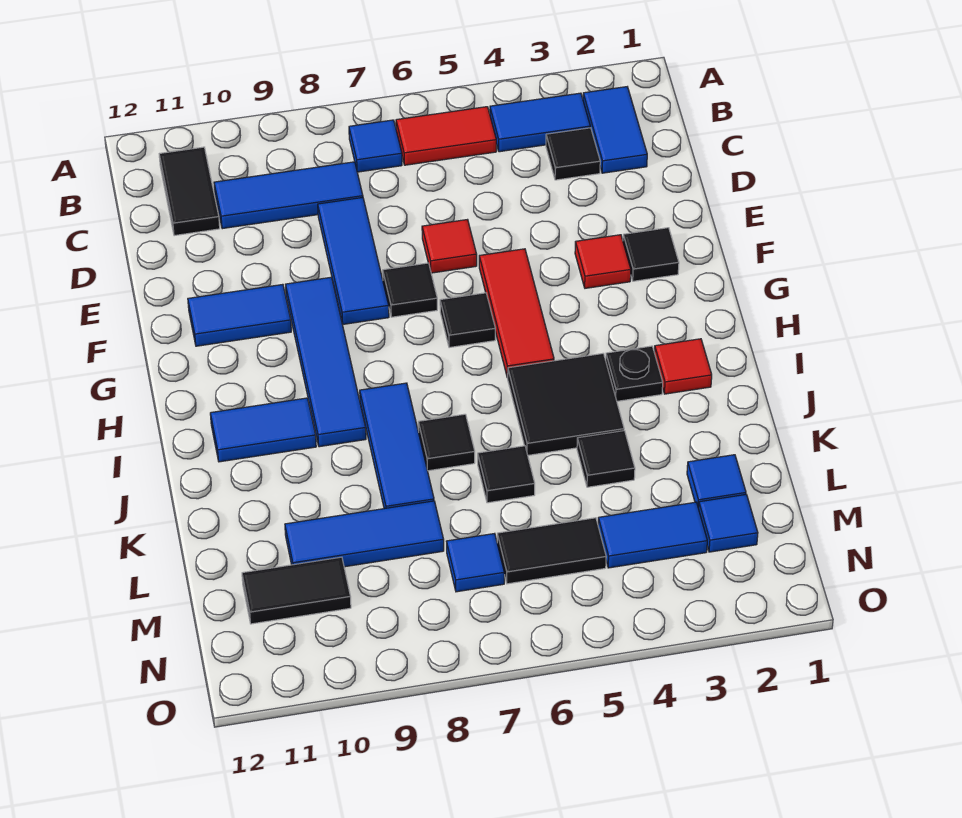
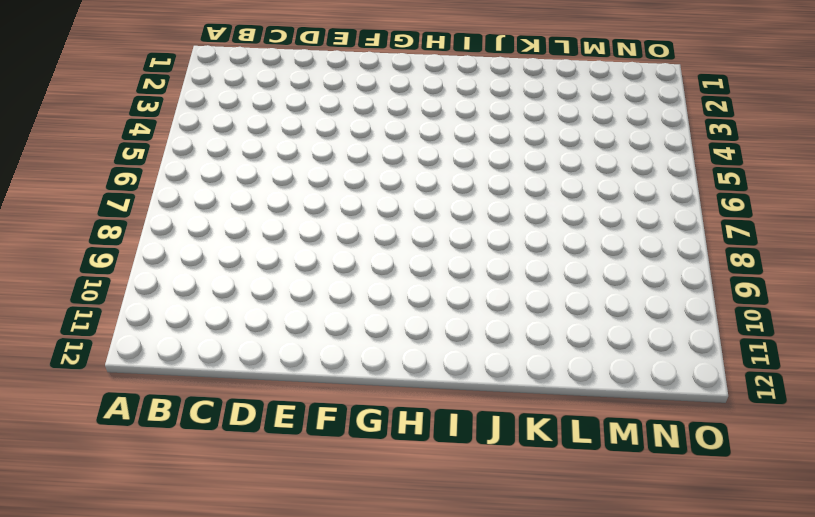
none -> blue tile B2:C2 level 1
none -> blue tile B3:B4 level 1
none -> red tile B5:B6 level 1
none -> blue tile B7 level 1

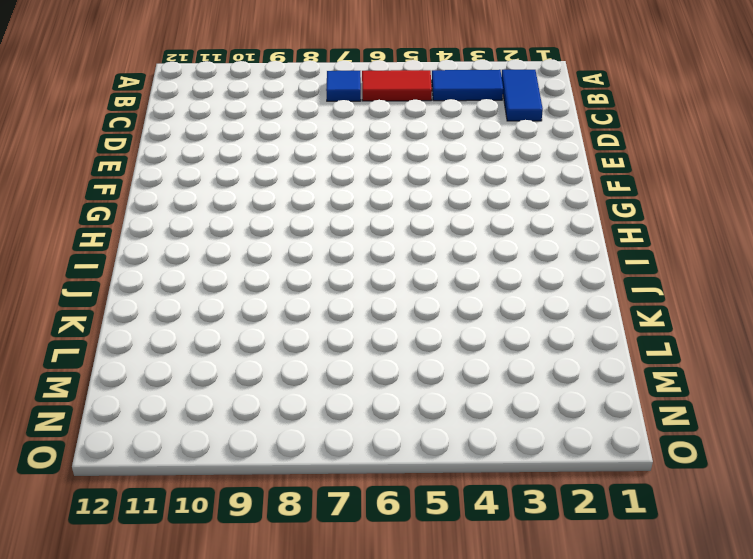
none -> black tile B11:C11 level 1
none -> black tile C3 level 1
none -> blue tile C8:C10 level 1
none -> blue tile D8:F8 level 1

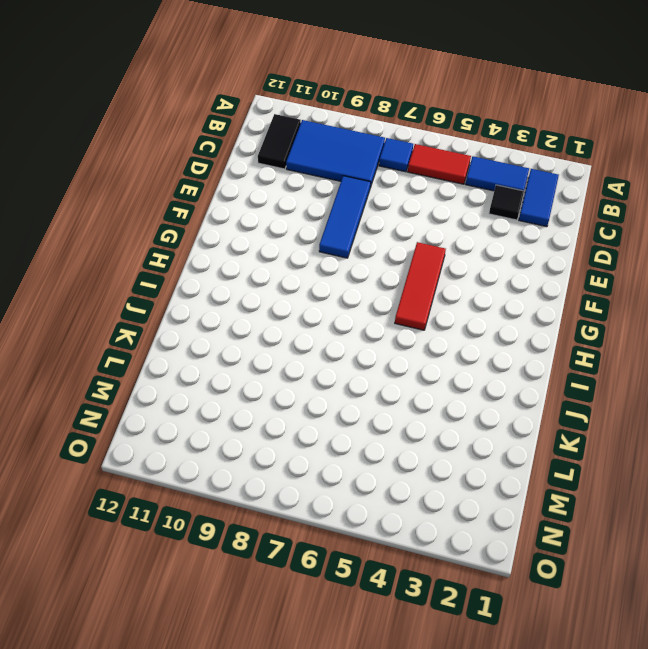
blue tile B8:C10 level 1 -> blue tile C8:C10 level 1
none -> red tile E6 level 1
none -> black tile F2 level 1
none -> red tile F3 level 1
none -> black tile F7 level 1

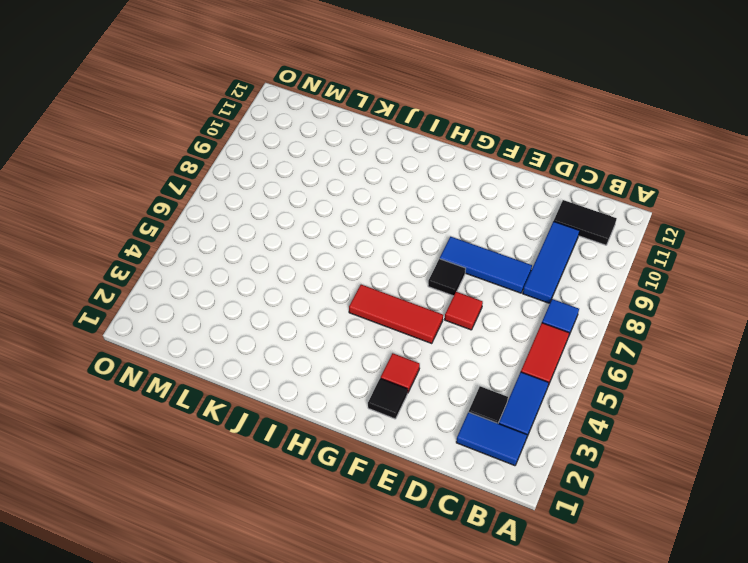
none -> blue tile F9:I9 level 1
none -> blue tile F10:F11 level 1
none -> black tile G6 level 1
none -> red tile I2 level 1

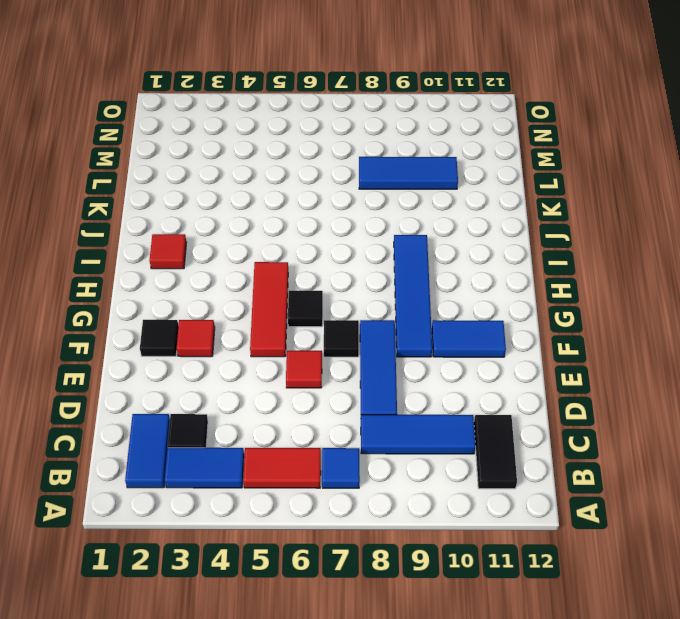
none -> black plate I3 level 1
none -> black tile I4:J5 level 1
none -> blue tile I8:K8 level 1
none -> blue tile I10:I11 level 1

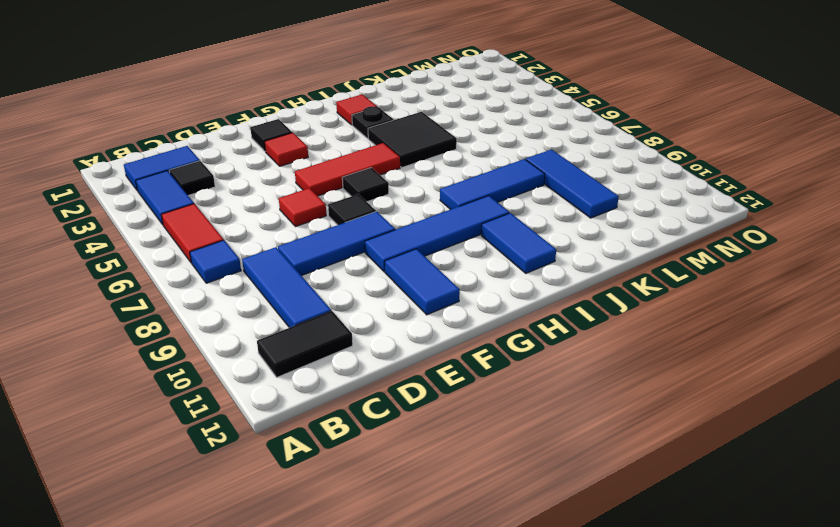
none -> black tile J7 level 1
none -> black tile K4 level 1
none -> black tile K6 level 1
none -> blue tile L2 level 1

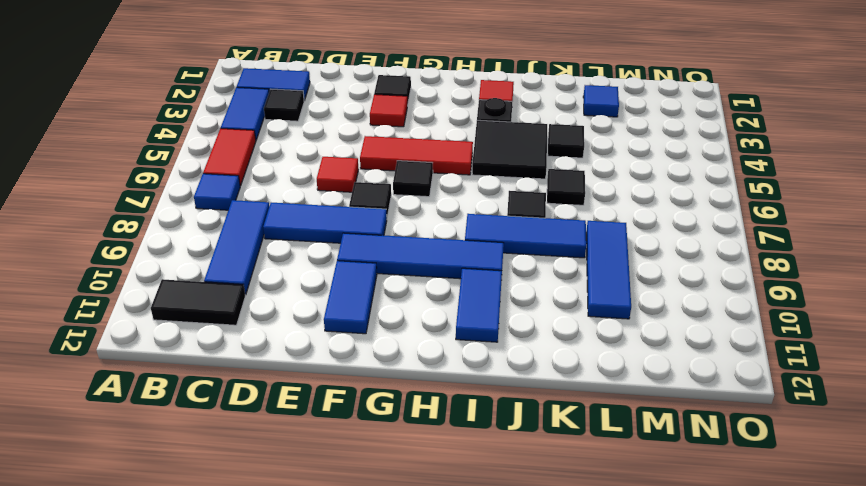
none -> blue tile M2 level 1
none -> blue tile M3:M4 level 1
none -> black tile M5:M6 level 1
none -> blue tile M7 level 1

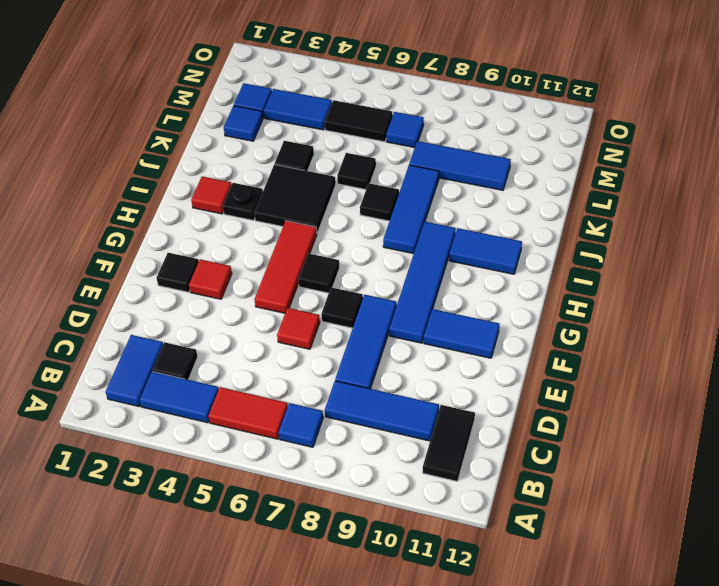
none -> black tile M10:M11 level 1

